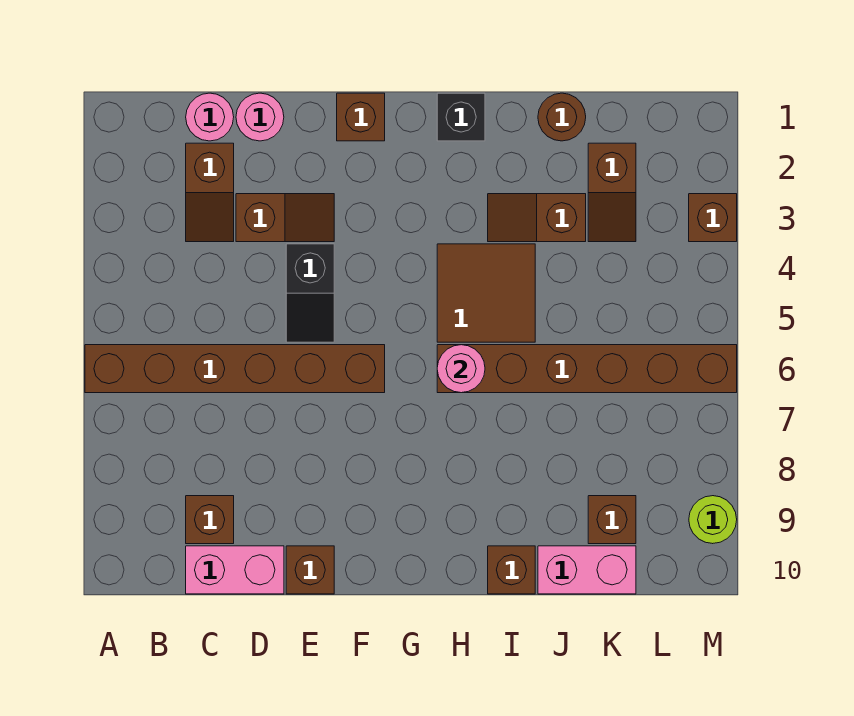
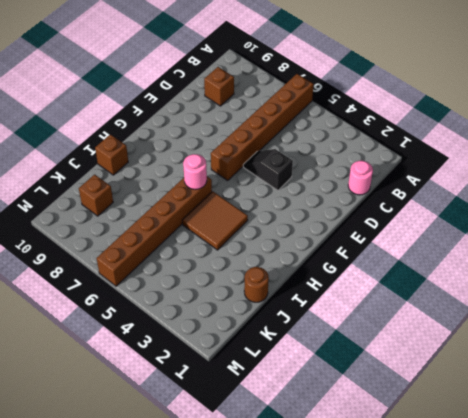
none -> brown slope C2:C3 level 1 top 2
none -> pink brick C10:D10 level 1
none -> pink round brick D1 level 1

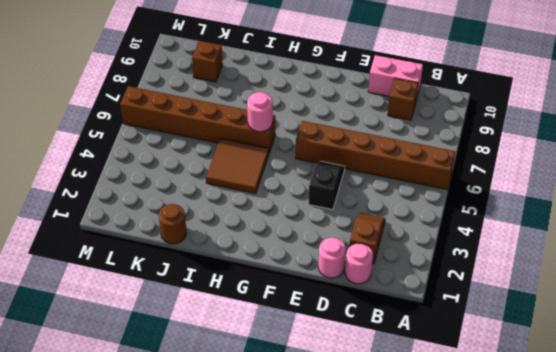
none -> brown slope D3:E3 level 1 top D
none -> brown brick E10 level 1
none -> brown brick F1 level 1

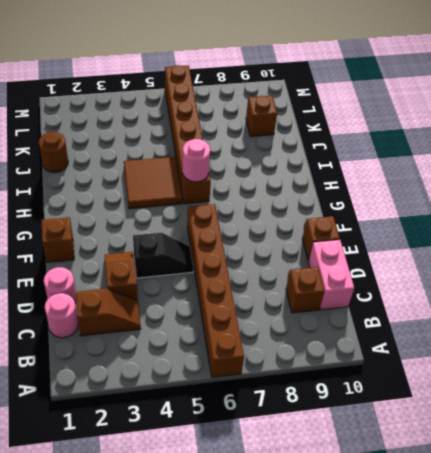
none -> black brick H1 level 1
none -> brown slope I3:J3 level 1 top J
none -> brown brick I10 level 1

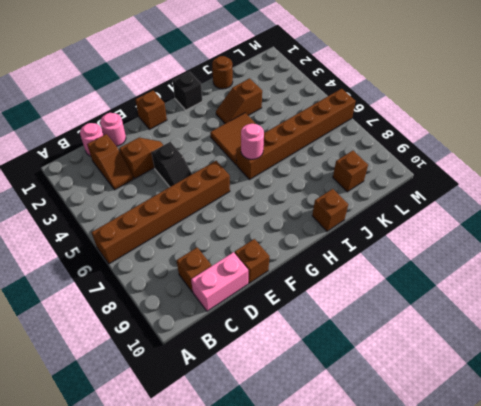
none -> pink brick J10:K10 level 1
none -> brown slope K2:K3 level 1 top 2
none -> brown brick M3 level 1

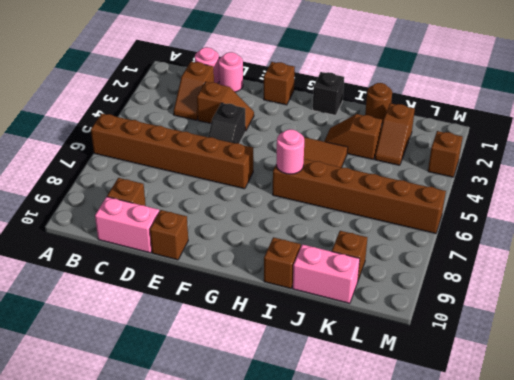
none -> lime round brick M9 level 1

